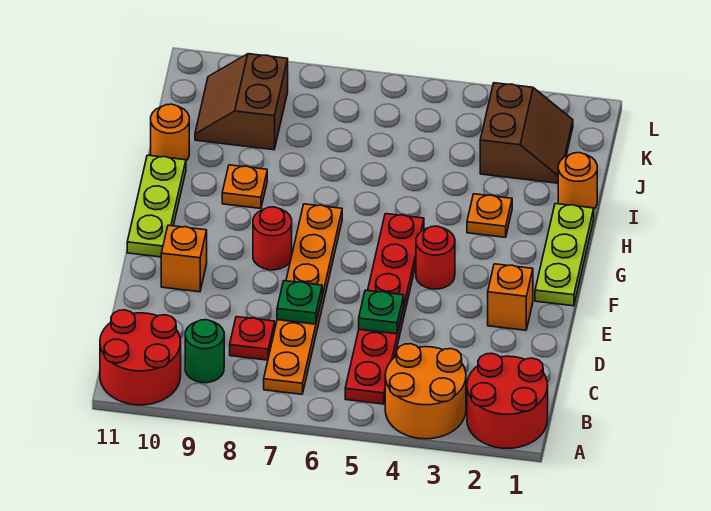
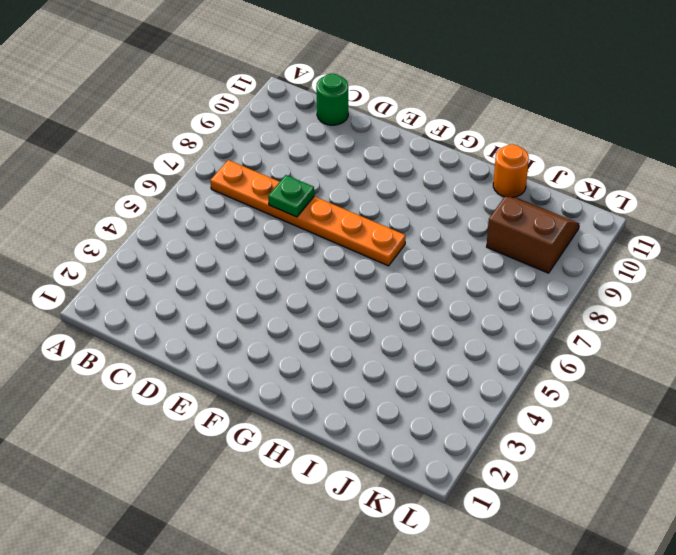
green round brick C11 level 1 -> green round brick B9 level 1
none -> red round brick A1:B2 level 1
none -> orange round brick A3:B4 level 1
none -> red round brick A10:B11 level 1

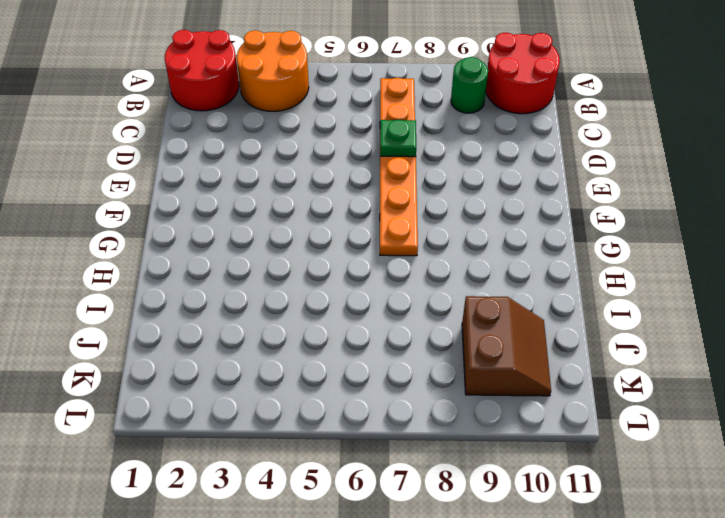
none -> red plate B5:G5 level 1
none -> red plate C8 level 1
none -> orange brick E2 level 1

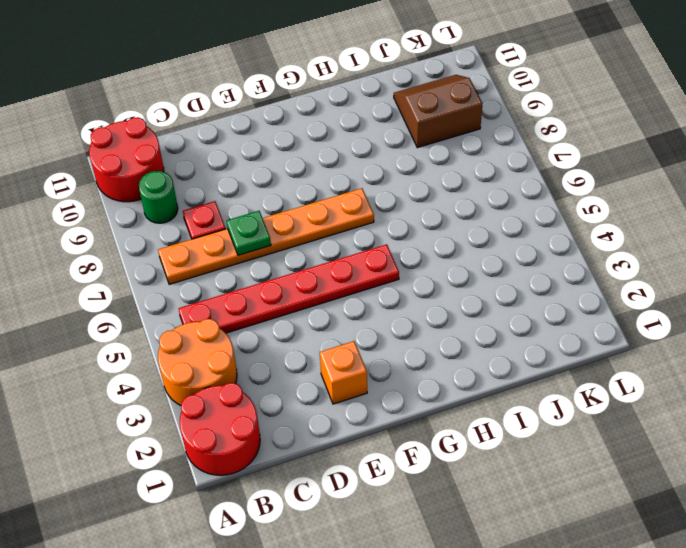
none -> orange brick E10 level 1
none -> lime plate F1:H1 level 1
none -> red round brick F4 level 1

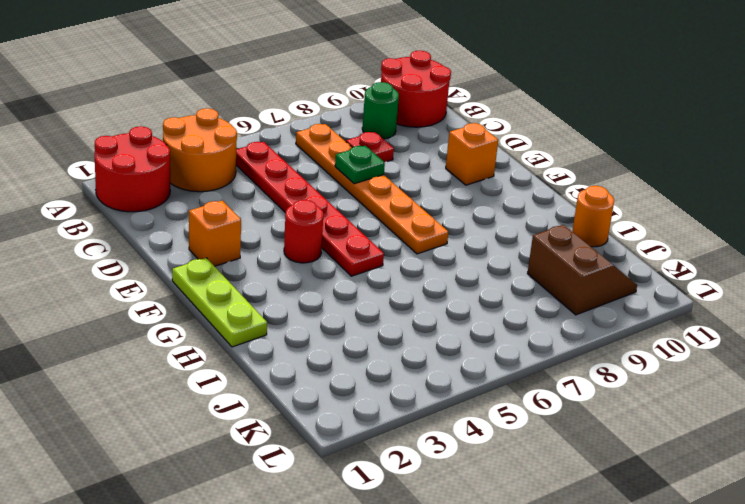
none -> red round brick F8 level 1
none -> lime plate F11:H11 level 1
none -> orange plate H3 level 1

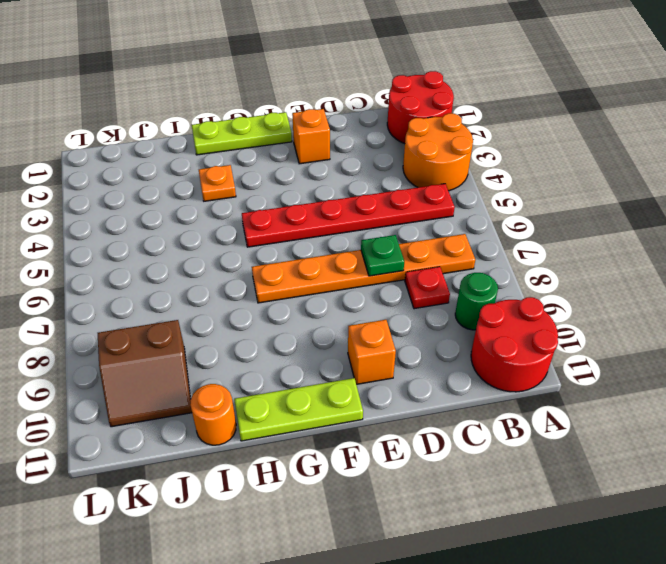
none -> red round brick F4 level 1
none -> red round brick F8 level 1
none -> orange plate H9 level 1

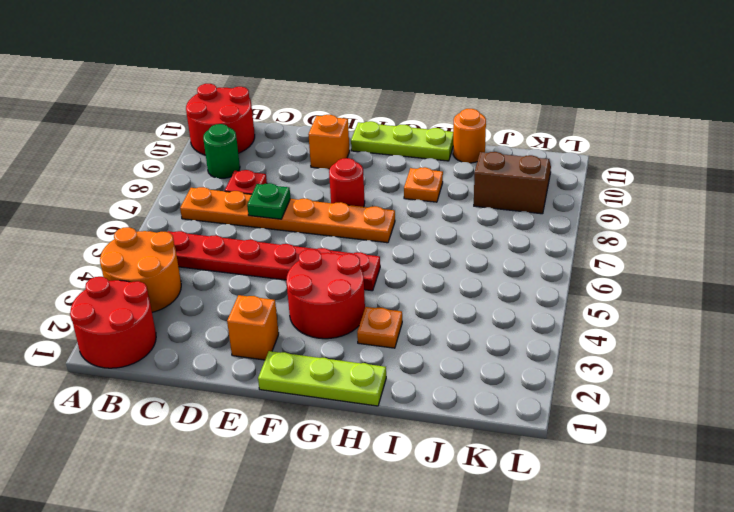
red round brick F3:G4 level 1 -> red round brick F4 level 1
none -> orange round brick I1 level 1
none -> brown slope J2:K3 level 1 top 3
none -> green plate D5 level 2

